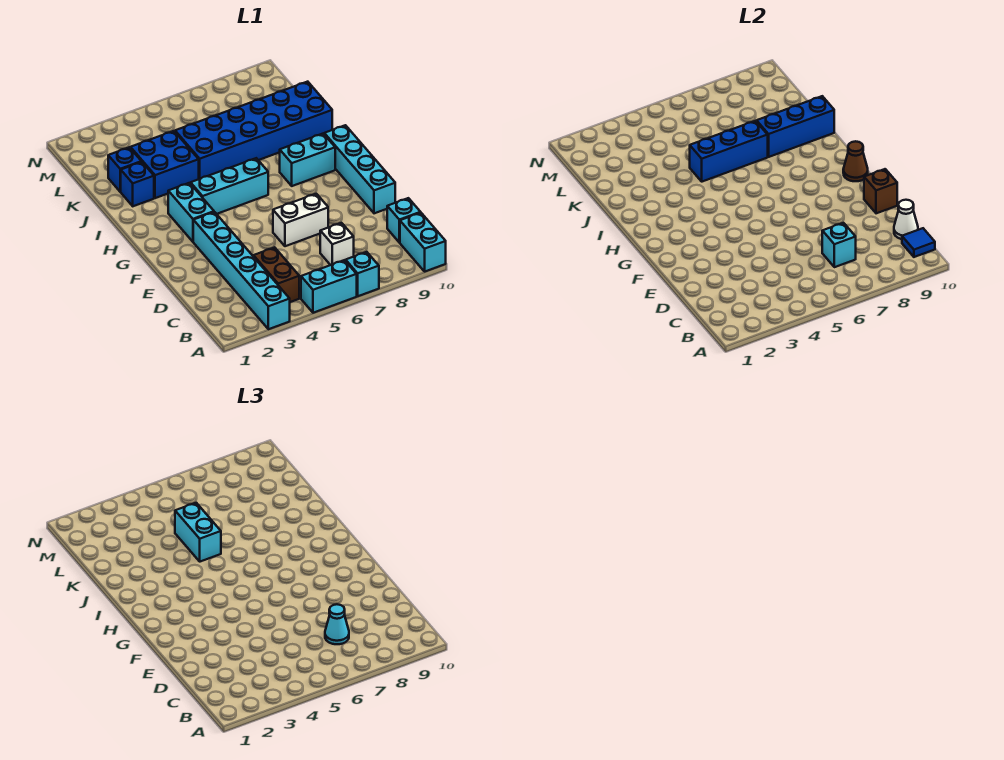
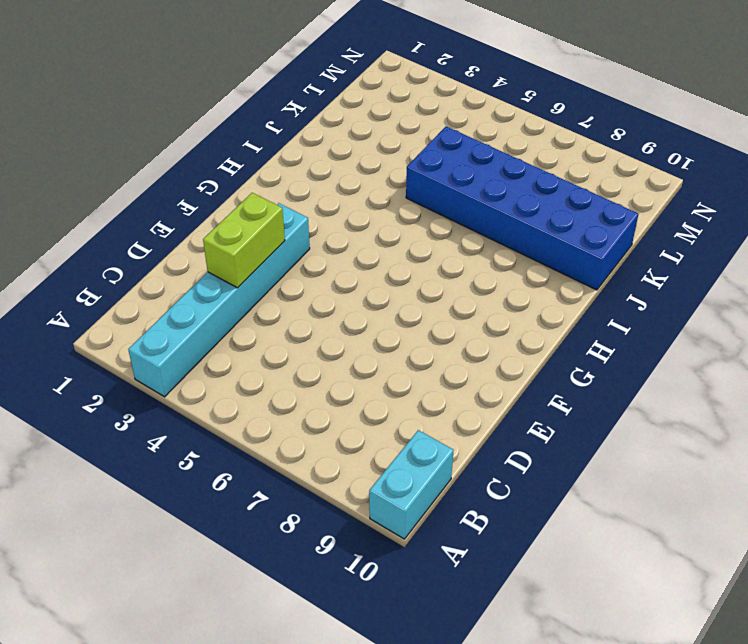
lime brick D3:E3 level 2 -> none
none -> cyan brick A5:A6 level 1
none -> cyan brick A7 level 1
none -> brown brick B4:C4 level 1

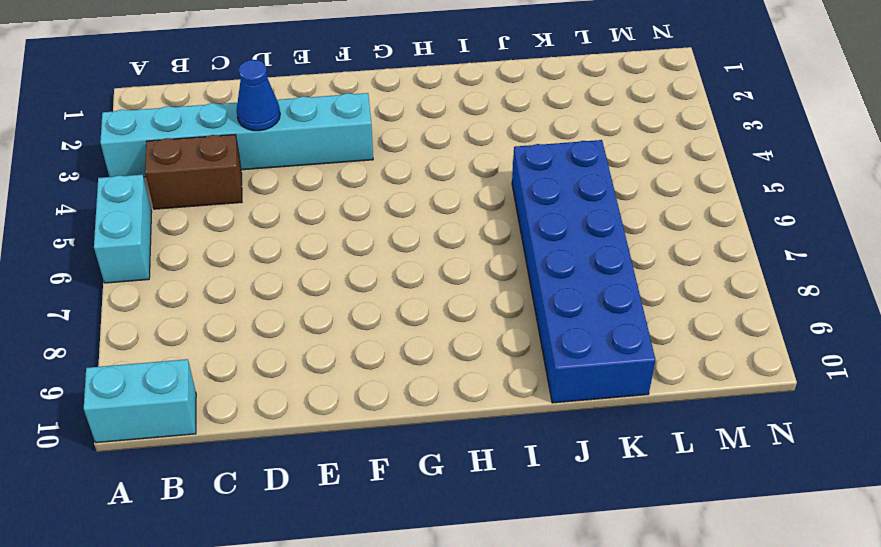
blue cone D3 level 2 -> none
none -> cyan brick A7 level 1
none -> white brick C7 level 1
none -> cyan brick C10 level 1

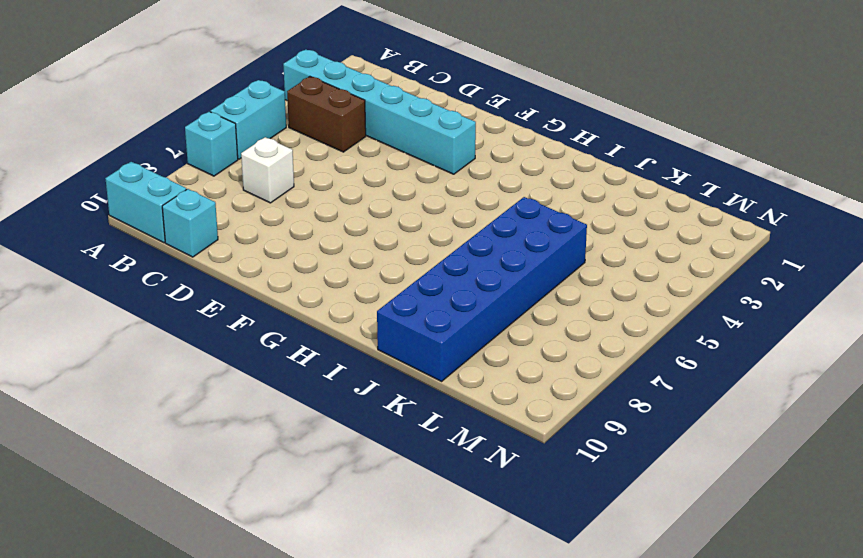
none -> white brick E6:E7 level 1
none -> cyan brick E10:H10 level 1
none -> cyan brick G3:H3 level 1

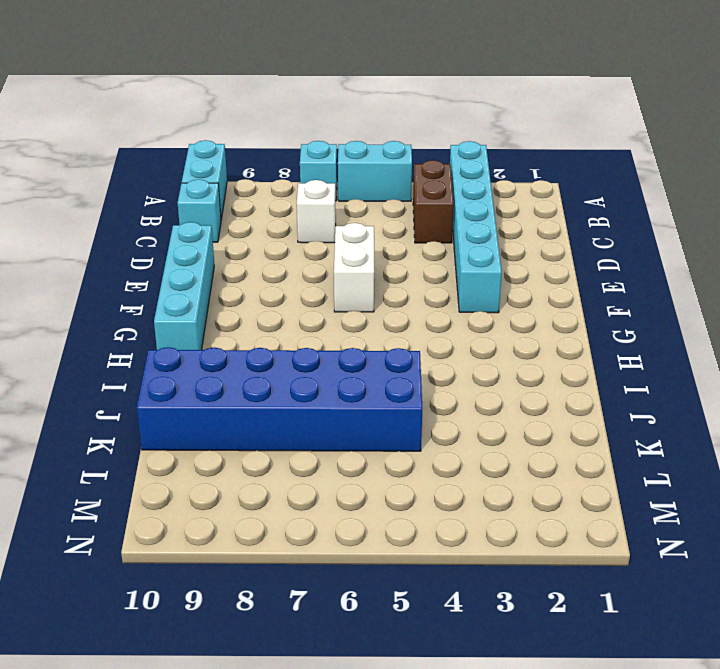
white brick E6:F6 level 1 -> white brick E6:E7 level 1
none -> cyan brick G3:H3 level 1
none -> cyan brick H4:H6 level 1
none -> cyan brick H8:H9 level 1

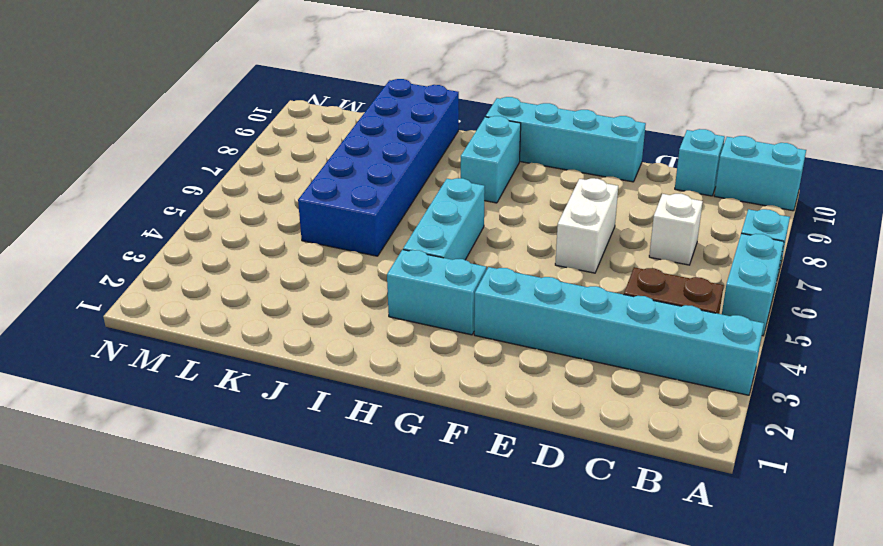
none -> blue brick J2 level 1
none -> blue brick J3:K4 level 1
none -> blue brick K2 level 1

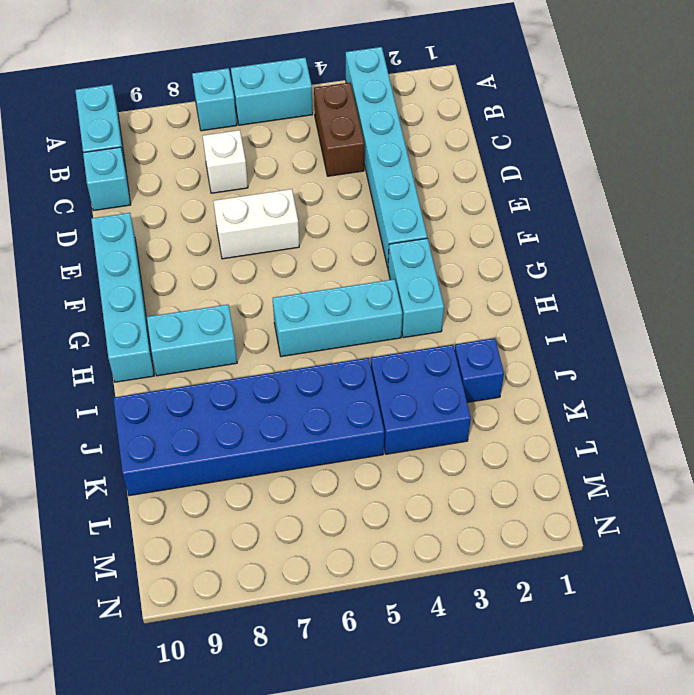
none -> blue brick K2 level 1
none -> blue tile B10 level 2
none -> cyan brick C7 level 2

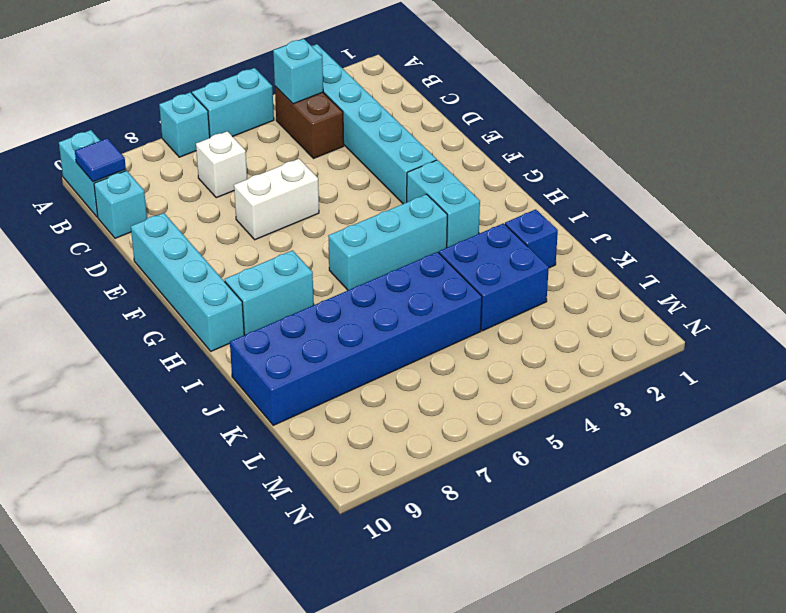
cyan brick B4 level 2 -> cyan brick C7 level 2
none -> blue brick K2 level 1
none -> white cone C10 level 2
none -> brown brick E10 level 2

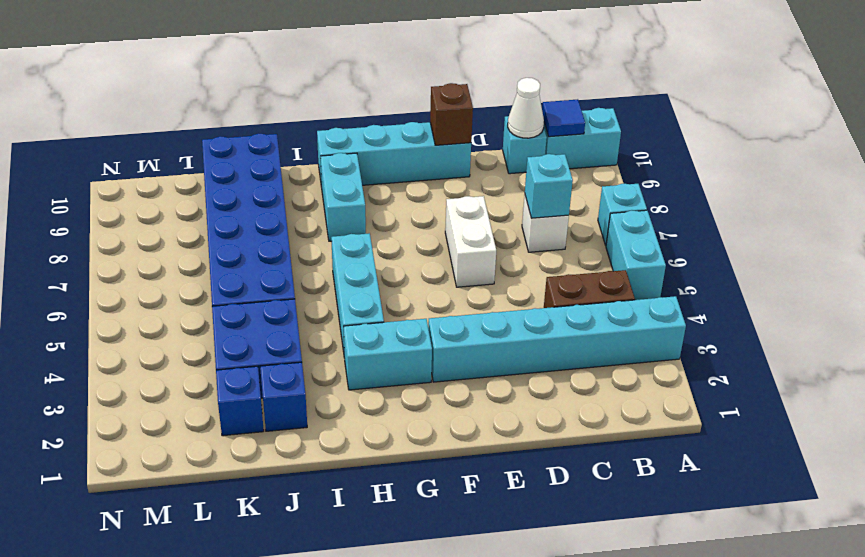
none -> brown cone G10 level 2
none -> blue brick J5:J7 level 2
none -> blue brick J8:J10 level 2

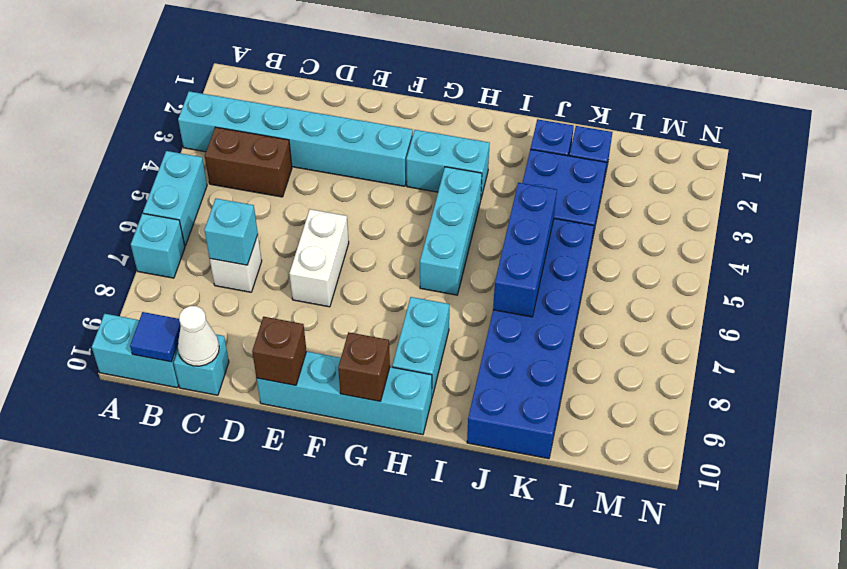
brown brick G10 level 2 -> brown cone G10 level 2
none -> blue brick J8:J10 level 2
none -> cyan cone C7 level 3
none -> cyan brick J5:K5 level 3

